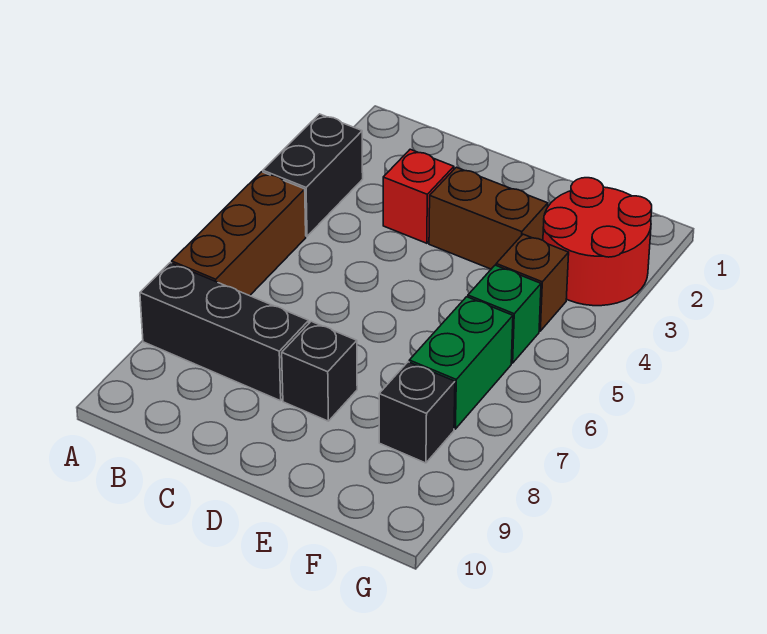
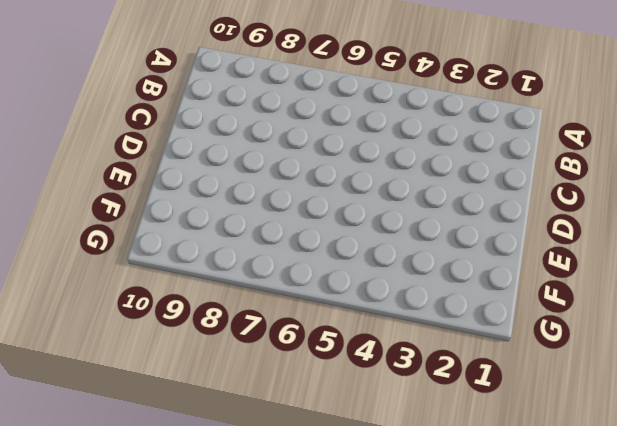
none -> black brick A3:A4 level 1
none -> brown brick A5:A7 level 1

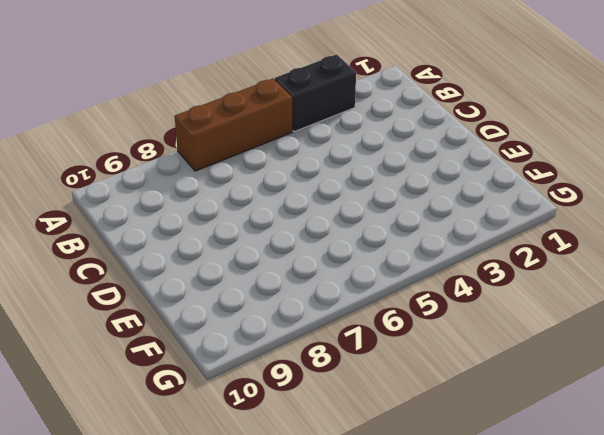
none -> black brick A8:C8 level 1
none -> red brick C3 level 1

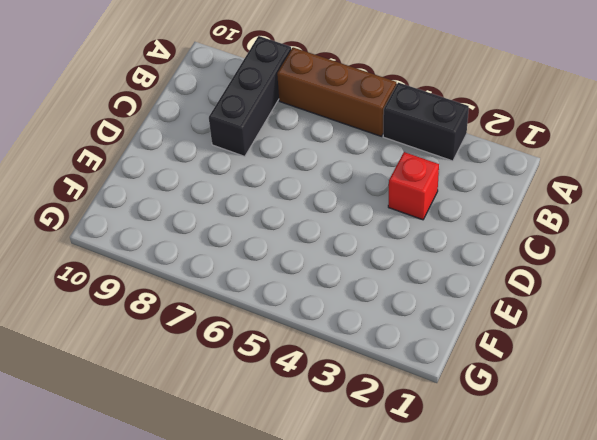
none -> brown brick D3:E3 level 1
none -> black brick D8 level 1

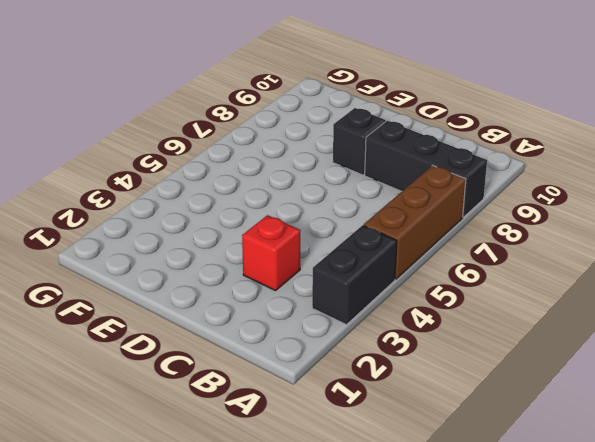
none -> brown brick D3:E3 level 1
none -> red round brick F2:G3 level 1

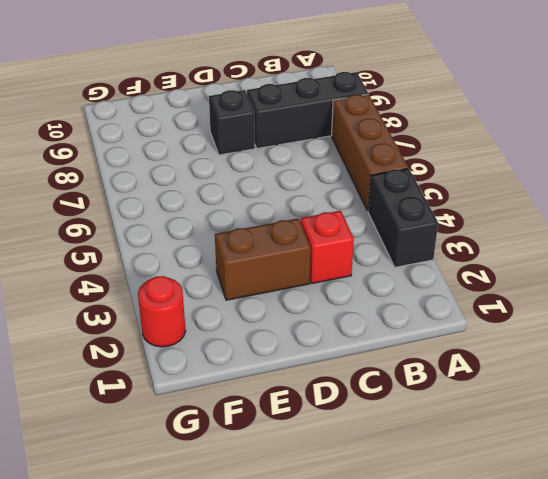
red round brick G2 level 1 -> red round brick F2:G3 level 1
none -> brown brick F4 level 1
none -> green brick F5 level 1

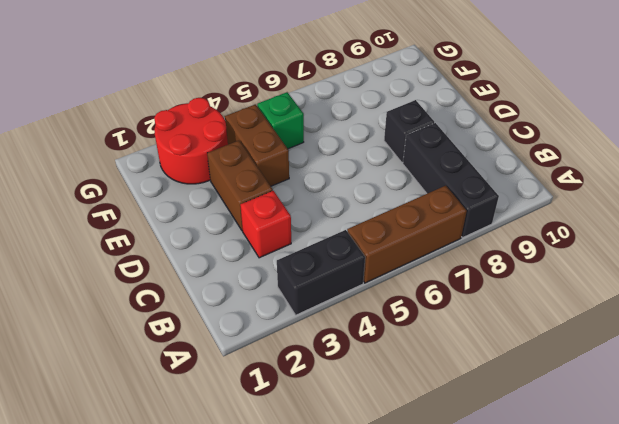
brown brick E4:F4 level 1 -> brown brick F4 level 1
none -> green brick F6:F7 level 1
none -> black brick F8 level 1

